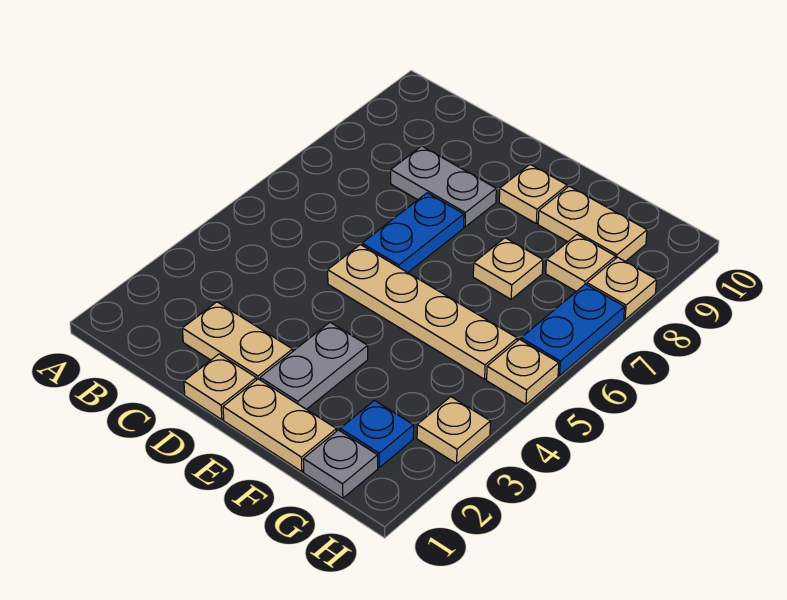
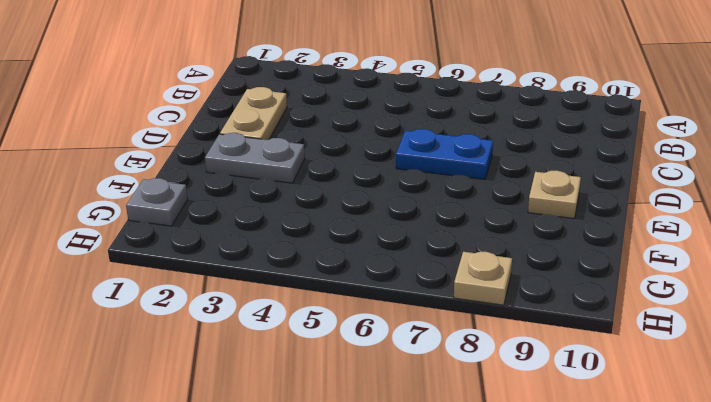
none -> grey plate C8:D8 level 1
none -> tan plate D1 level 1
none -> tan plate D5:G5 level 1

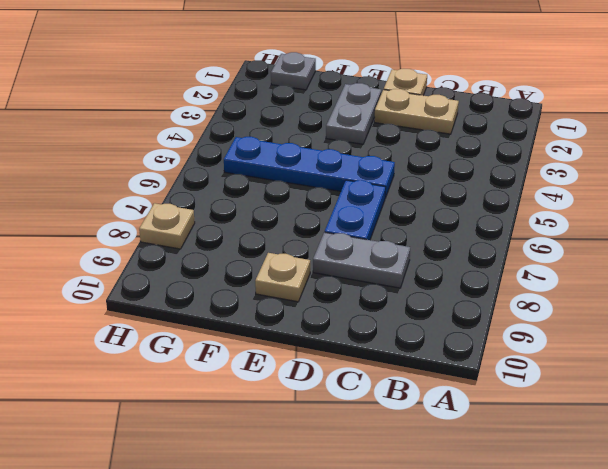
blue plate D5:G5 level 1 -> tan plate D5:G5 level 1
none -> tan plate E1:F1 level 1
none -> tan plate F7 level 1
none -> tan plate F9:G9 level 1

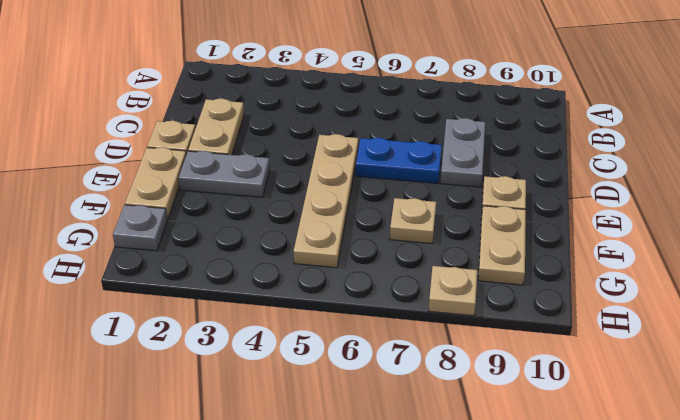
none -> blue plate G2 level 1
none -> tan plate G8 level 1
none -> tan plate H3 level 1

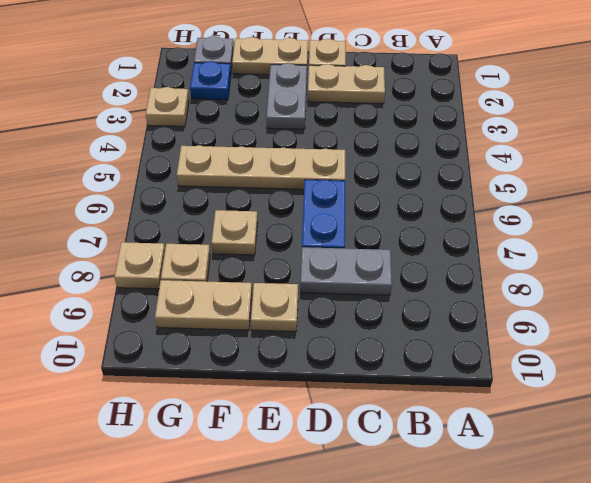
none -> tan plate H5 level 1
none -> blue plate H6:H7 level 1

